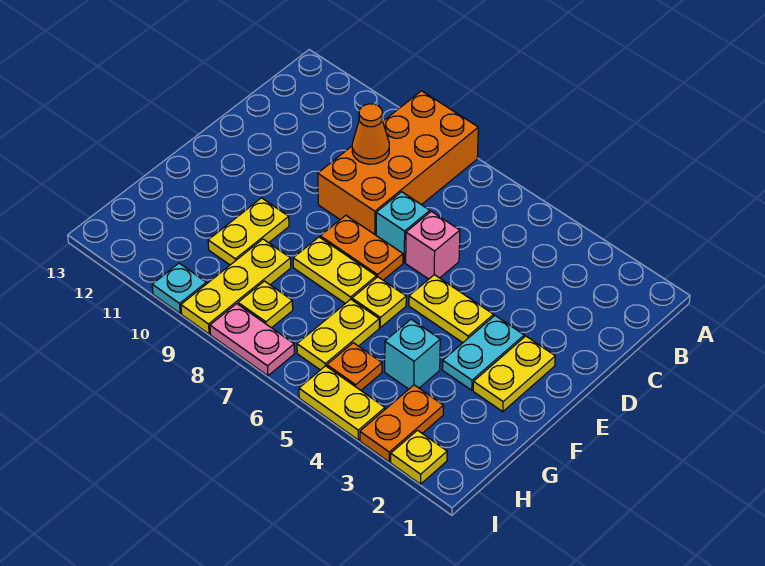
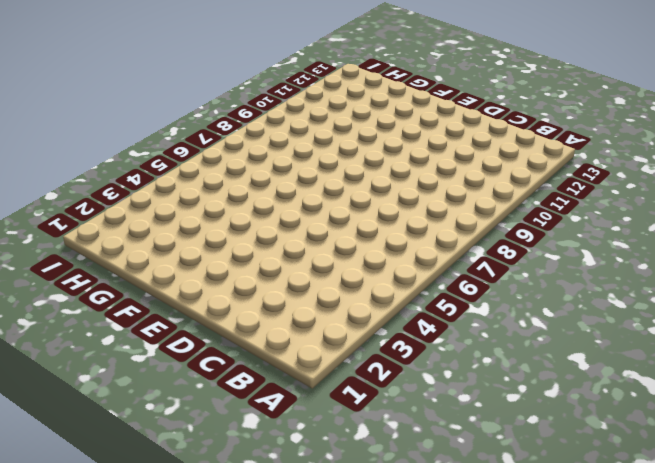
none -> orange brick A8:D9 level 1
none -> pink brick D6 level 1
none -> cyan brick D7 level 1

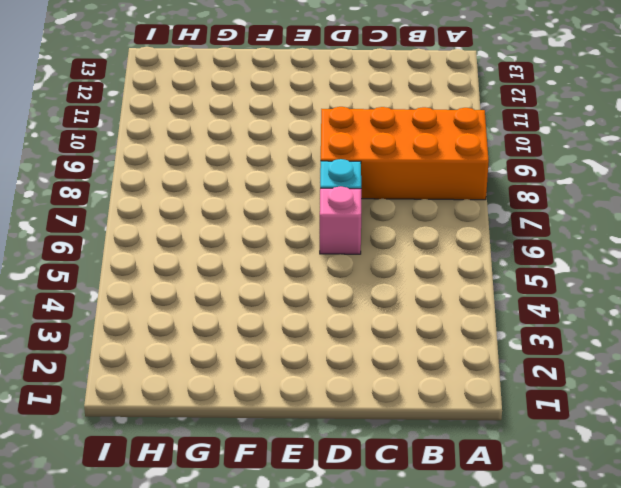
none -> yellow plate E2:F2 level 1
none -> cyan plate E3:F3 level 1
none -> yellow plate E4:E5 level 1

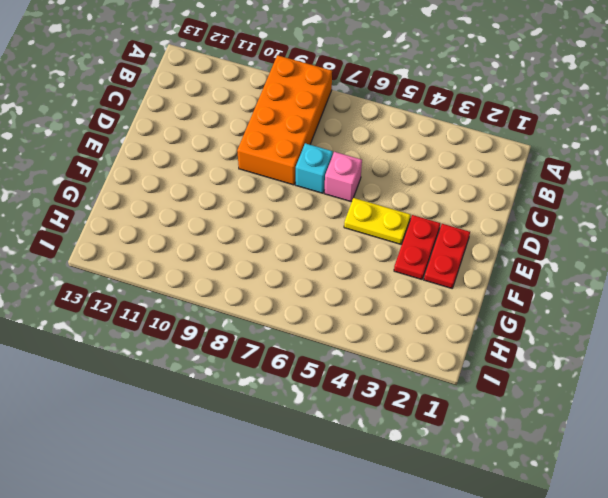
red plate E2:F2 level 1 -> yellow plate E2:F2 level 1
red plate E3:F3 level 1 -> cyan plate E3:F3 level 1
none -> orange plate E7:E8 level 1
none -> yellow plate F6 level 1
none -> yellow plate F7:F8 level 1

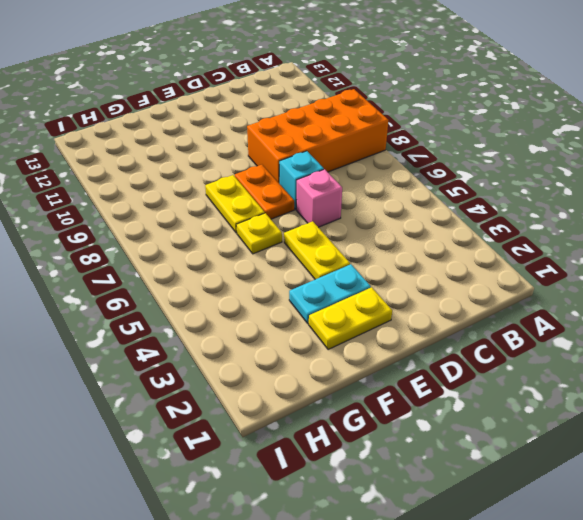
none -> yellow plate F10:G10 level 1
none -> cyan brick G4 level 1
none -> yellow plate G6:H6 level 1

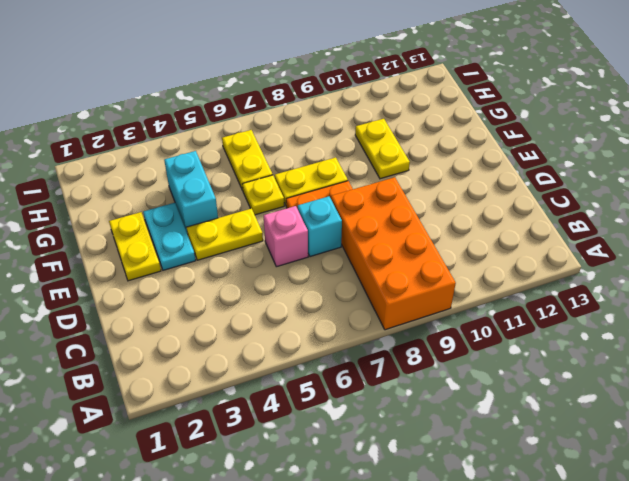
cyan brick F4:G4 level 1 -> cyan brick G4 level 1
none -> yellow plate G9:I9 level 1
none -> orange plate H3:I3 level 1
none -> orange plate H5 level 1

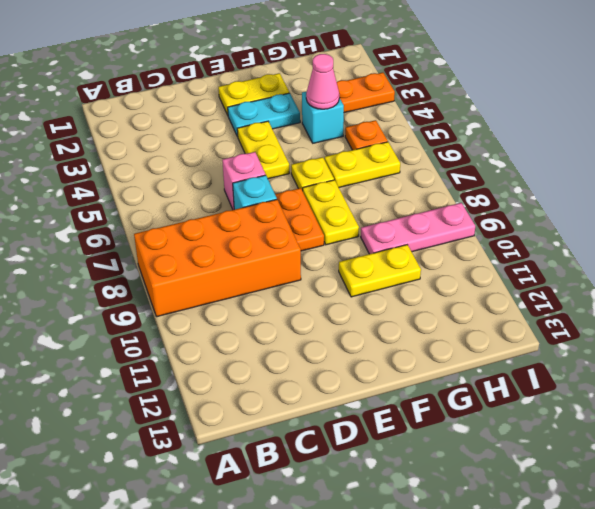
pink cone G4 level 2 -> none
pink plate G9:I9 level 1 -> yellow plate G9:I9 level 1
none -> yellow plate H8 level 1
none -> yellow plate I2 level 1
none -> yellow plate I4:I5 level 1

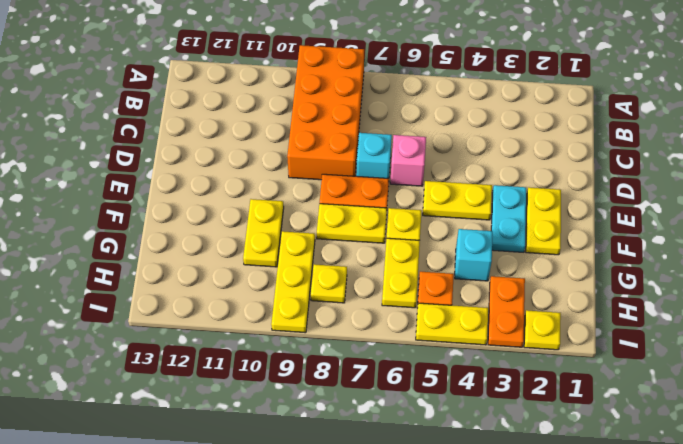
none -> pink plate I7:I8 level 1
none -> cyan plate I10 level 1
none -> orange cone C9 level 2

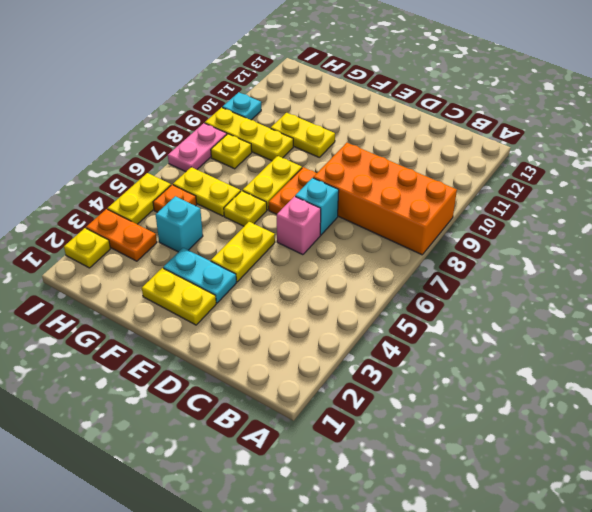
none -> orange cone C9 level 2

